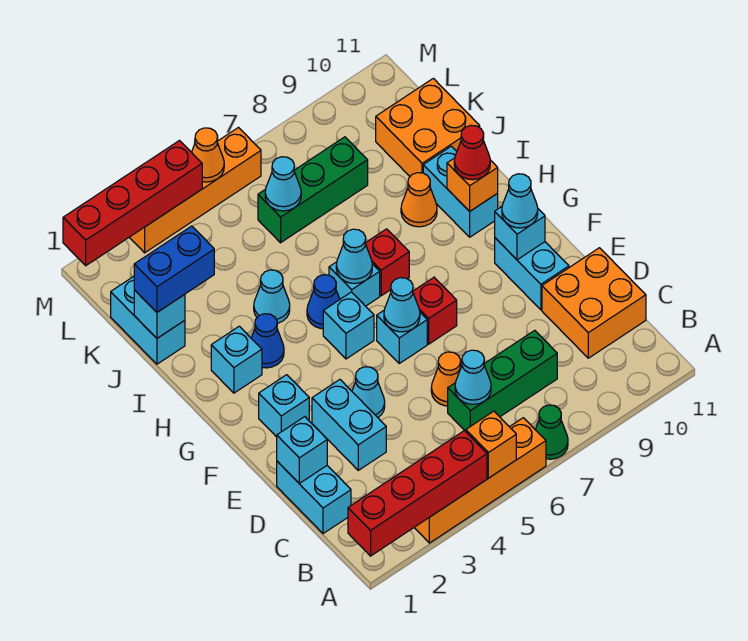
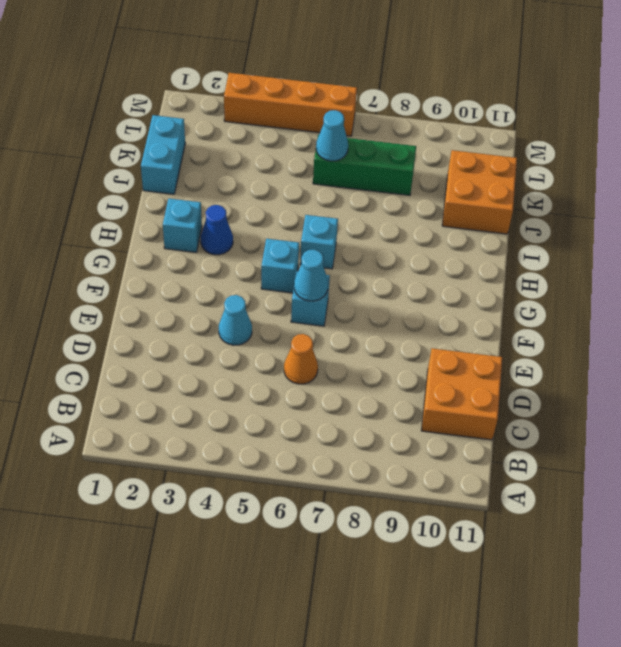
none -> orange brick A3:A6 level 1
none -> green cone A7 level 1
none -> cyan brick C1:D1 level 1
none -> green brick C6:C8 level 1

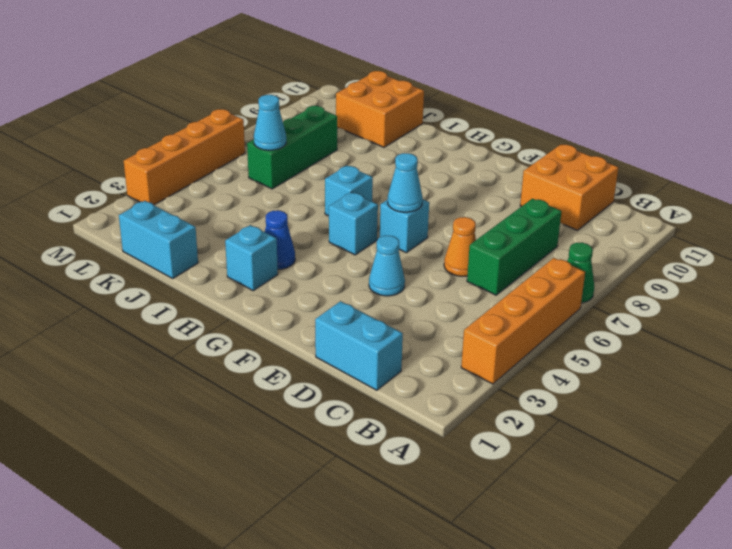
none -> cyan brick D3:E3 level 1
none -> cyan brick E10:F10 level 1
none -> cyan brick F2 level 1
none -> red brick F7 level 1

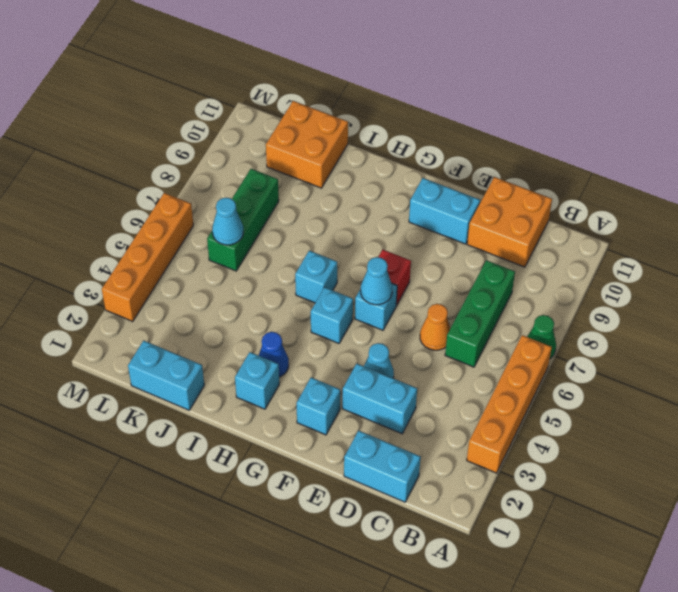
none -> blue cone H5 level 1
none -> red brick H7 level 1
none -> cyan brick H10:I10 level 1
none -> cyan cone I4 level 1

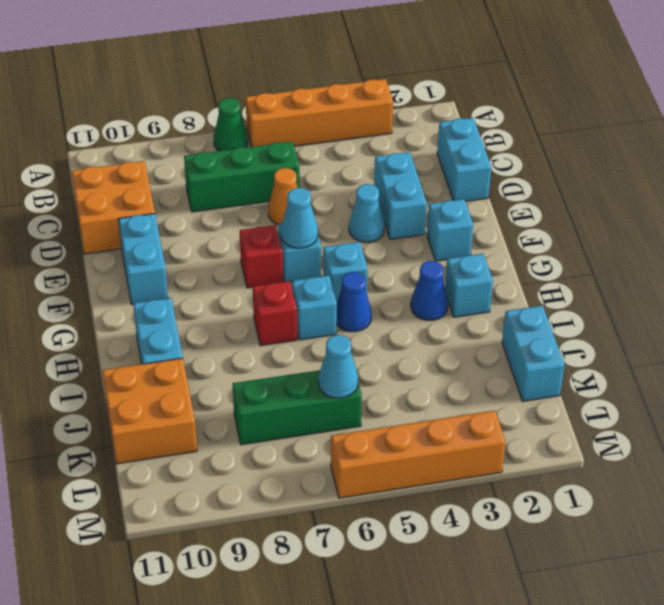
none -> cyan cone I4 level 1
none -> orange cone I9 level 1
none -> red brick A1:A4 level 2
none -> orange brick A5 level 2

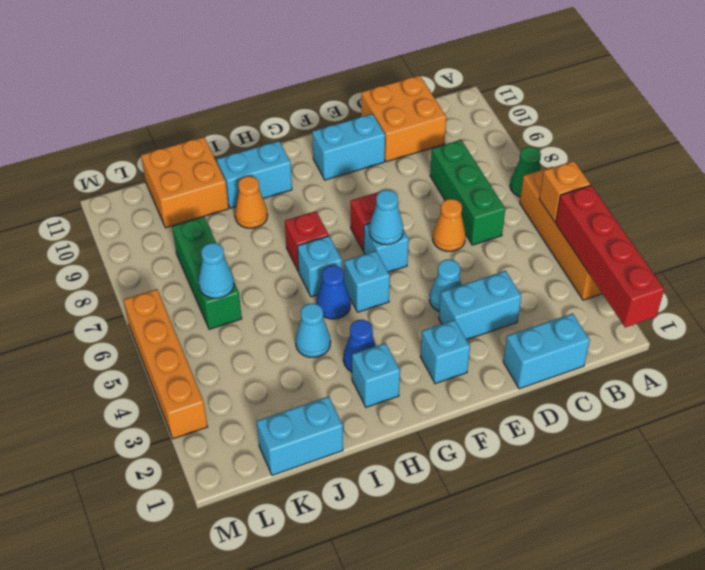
none -> cyan cone C6 level 2
none -> cyan brick D1 level 2
none -> cyan brick F10 level 2
none -> cyan cone H6 level 2

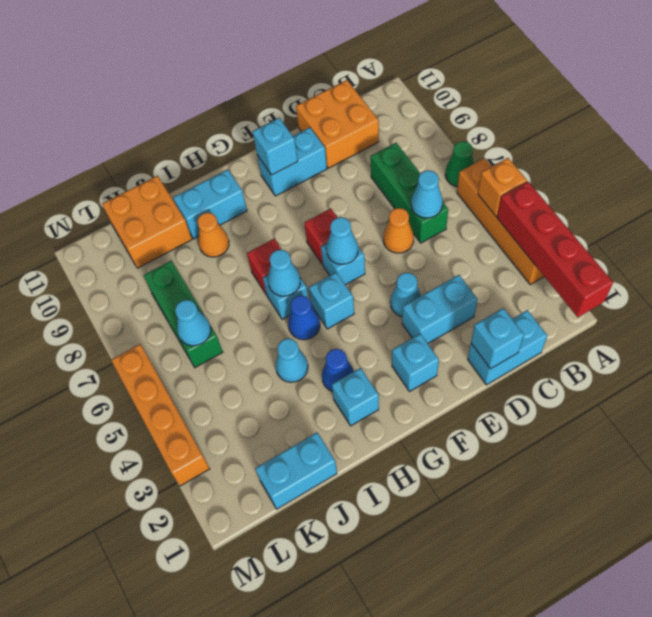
none -> orange brick H10 level 2
none -> cyan brick J1 level 2
none -> red brick M1:M4 level 2
none -> orange cone M5 level 2

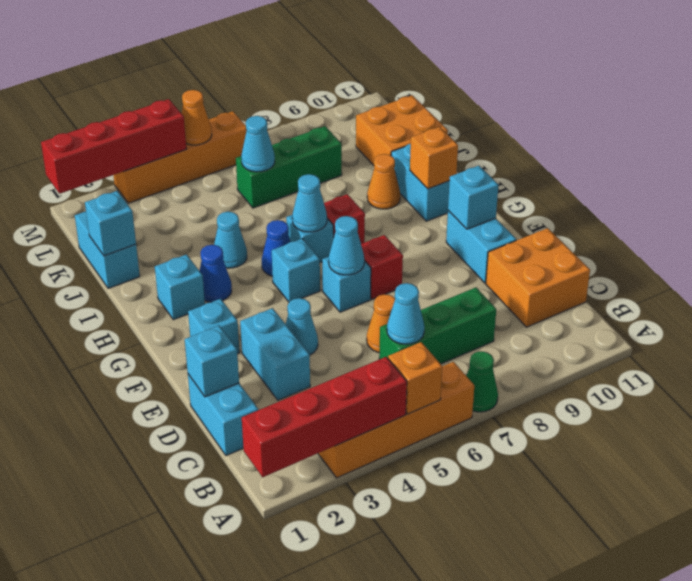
none -> cyan cone F10 level 3
none -> red cone H10 level 3
none -> blue brick J1:J2 level 3

